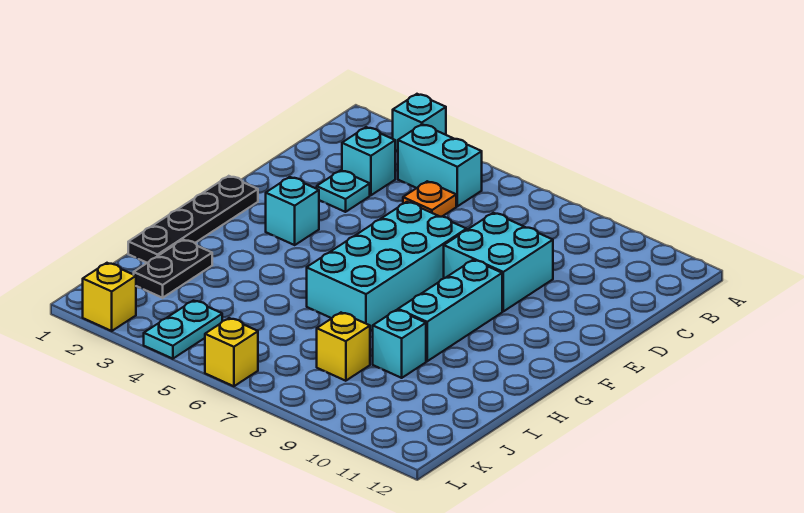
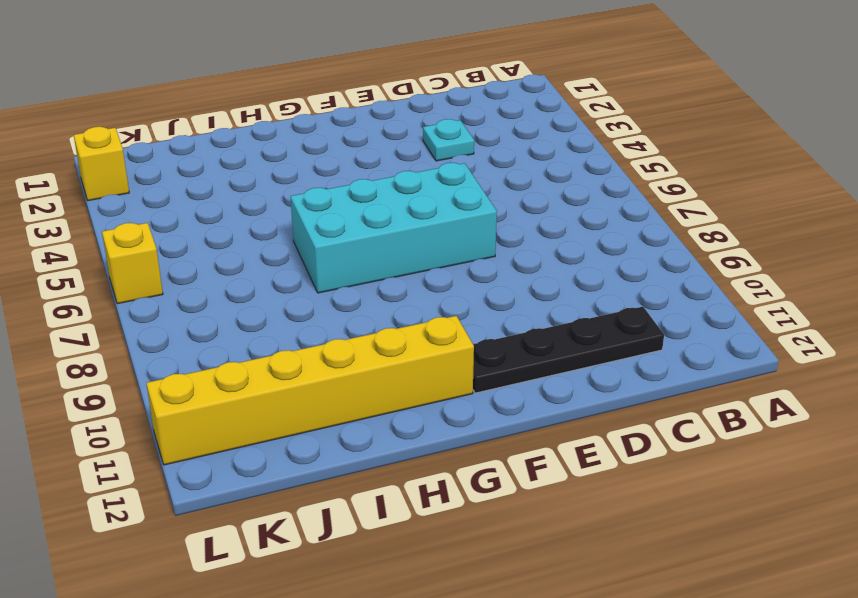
black plate C11:F11 level 1 -> black plate F1:I1 level 1
yellow brick G11:L11 level 1 -> none
none -> cyan brick A3 level 1
none -> cyan brick B4:B5 level 1
none -> cyan brick C3 level 1

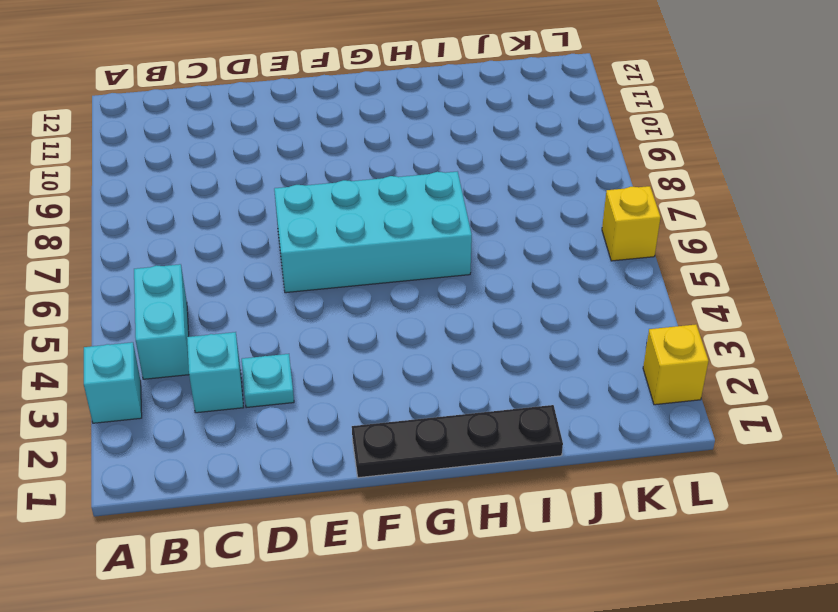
none -> orange plate C5 level 1
none -> cyan brick D8:E9 level 1
none -> cyan brick F3 level 1

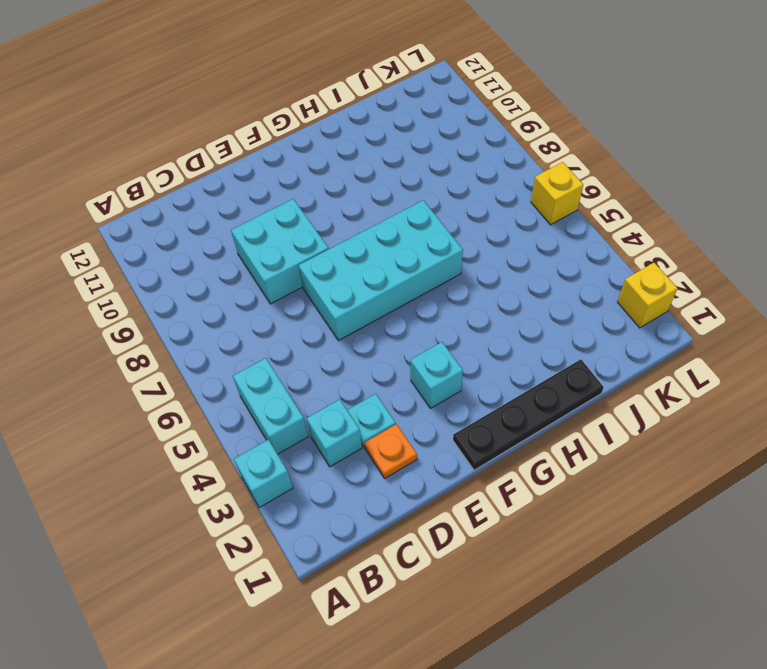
orange plate D2 level 1 -> orange plate C5 level 1
none -> cyan brick F9:H9 level 1
none -> black plate I2:J2 level 1
none -> cyan brick I9 level 1

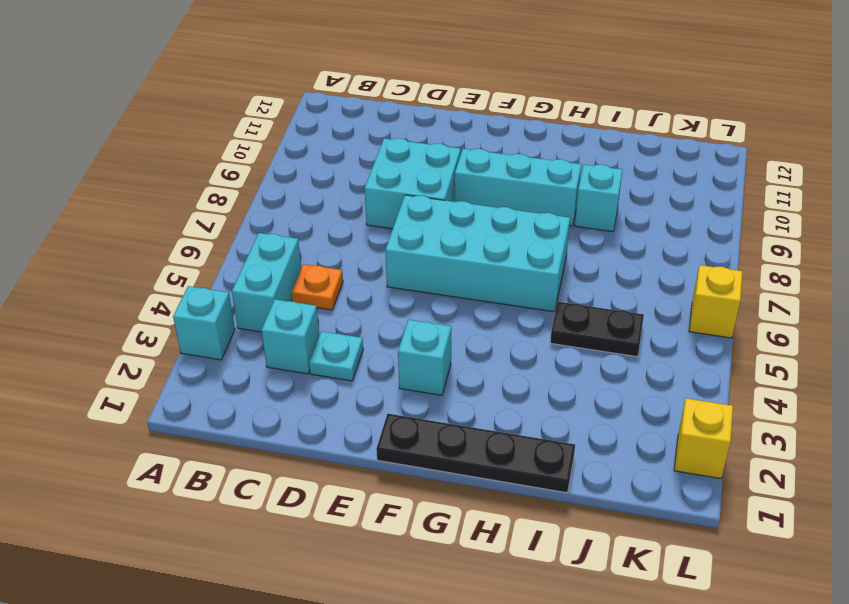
black plate I5:J5 level 1 -> black plate I2:J2 level 1
none -> yellow brick J8 level 1
none -> cyan plate K4:L4 level 1

